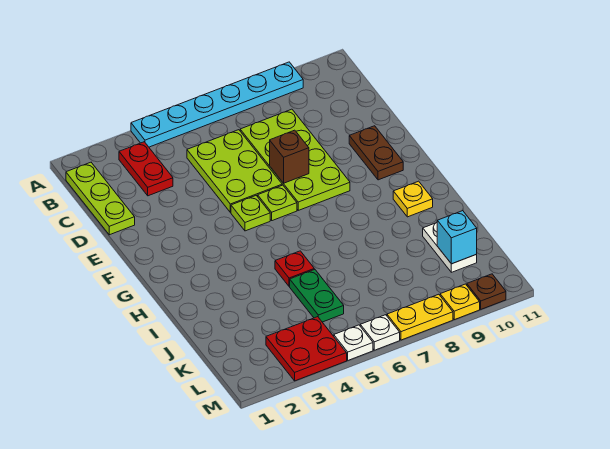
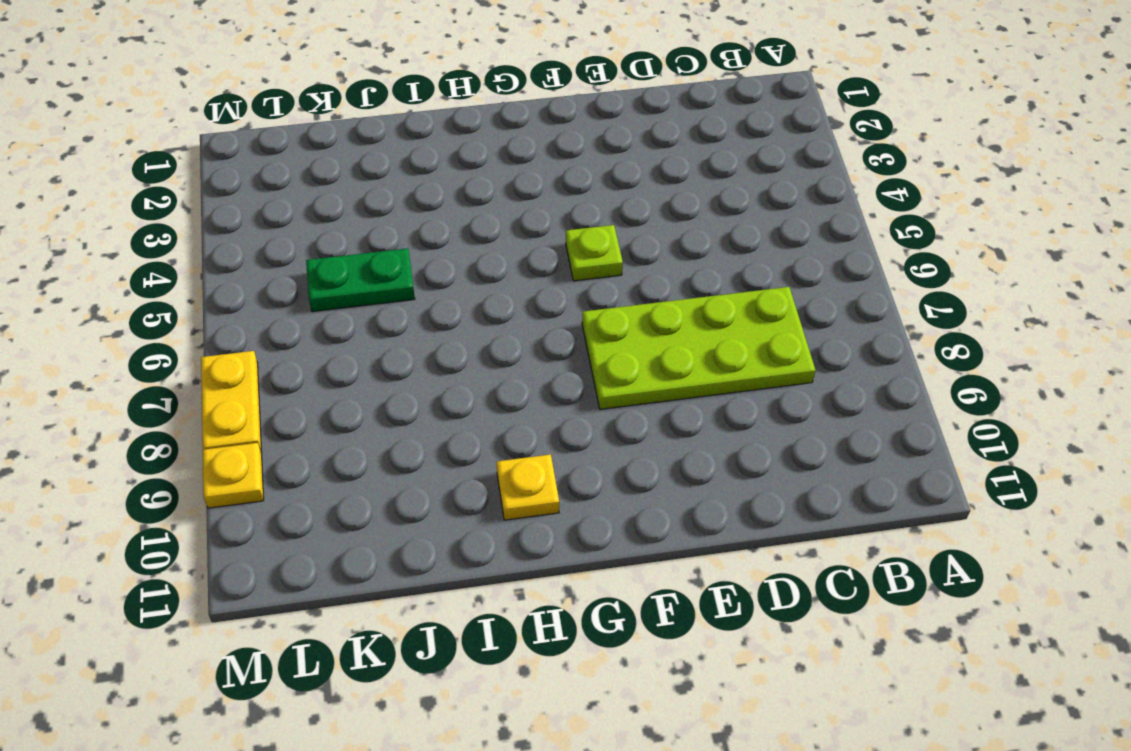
none -> cyan plate A4:A9 level 1
none -> lime plate B1:D1 level 1
none -> red plate B3:C3 level 1

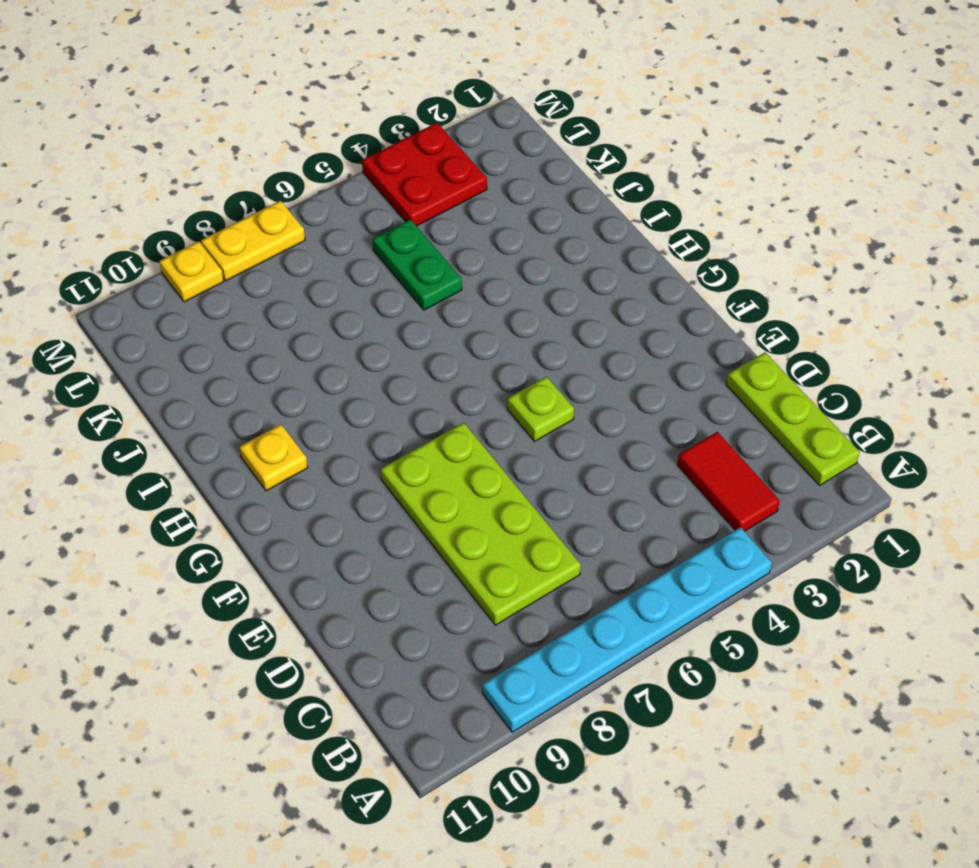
red tile B3:C3 level 1 -> red plate B3:C3 level 1
none -> lime plate C5:E6 level 1
none -> brown plate E10:F10 level 1
none -> lime plate F6 level 1

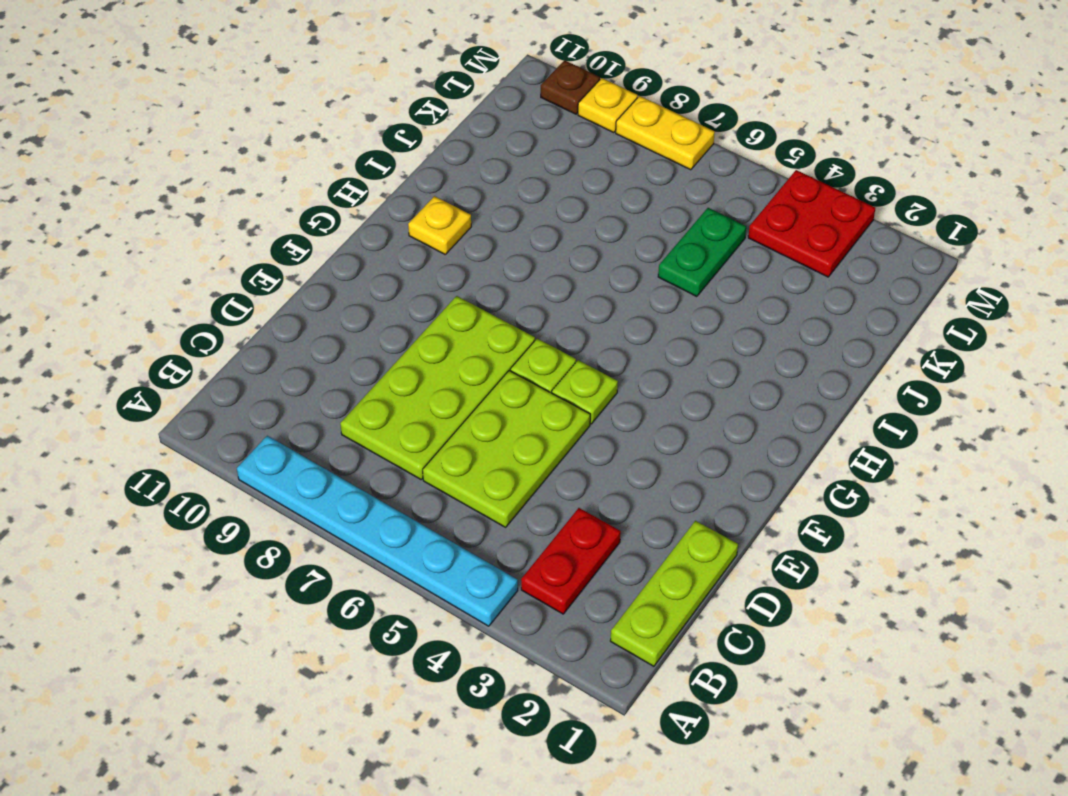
none -> brown plate E10:F10 level 1
none -> red plate I5 level 1
none -> white plate J10:K10 level 1

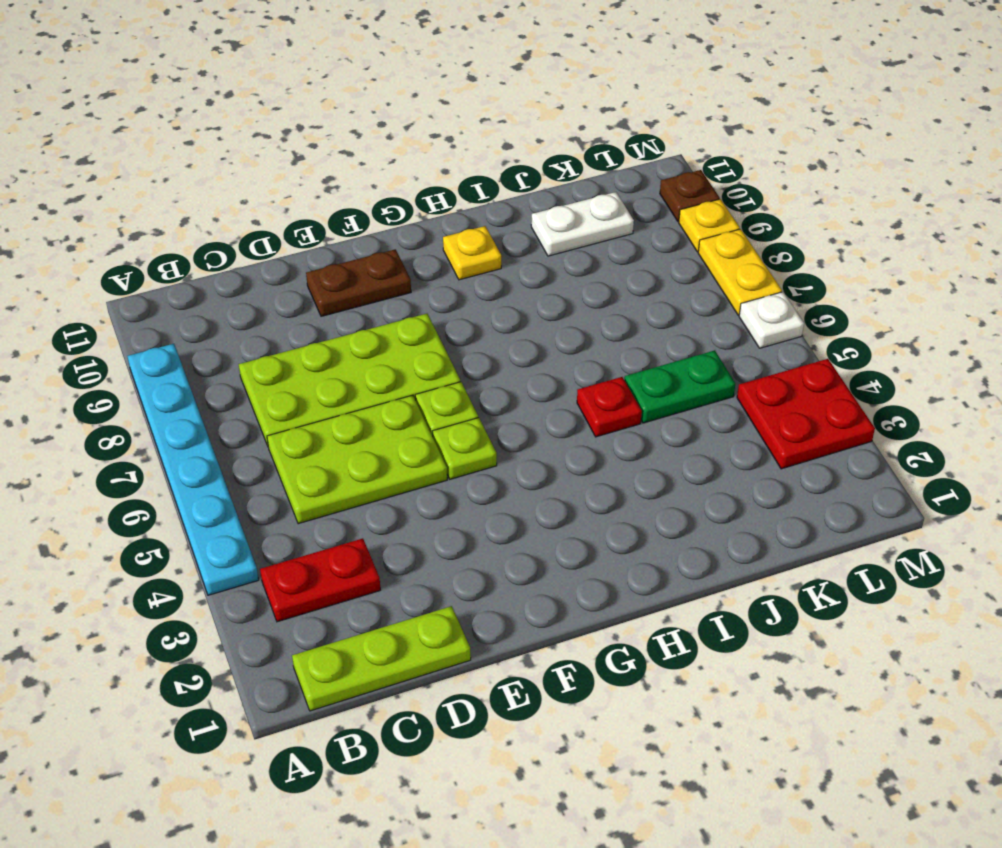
none -> white plate M5 level 1
none -> brown brick E7 level 2
none -> cyan brick K10 level 2

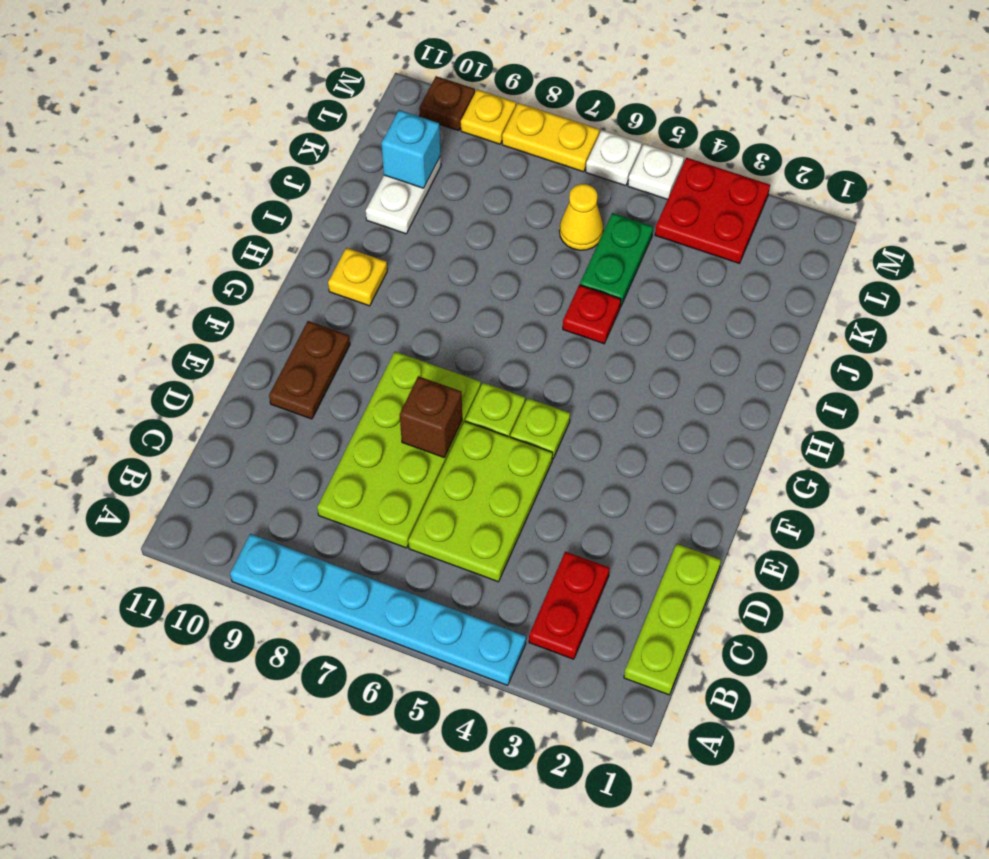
yellow cone K6 level 1 -> none

